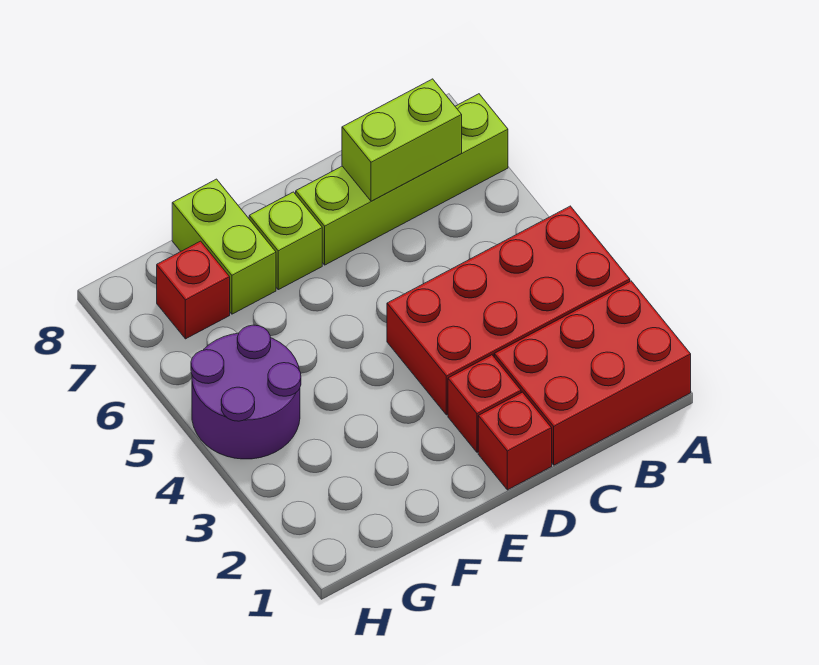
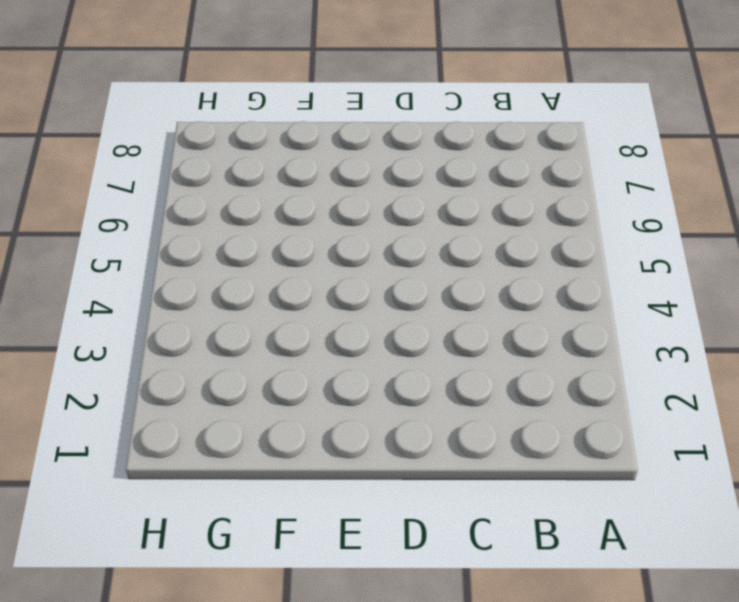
none -> red brick A1:C2 level 1
none -> red brick A3:D4 level 1

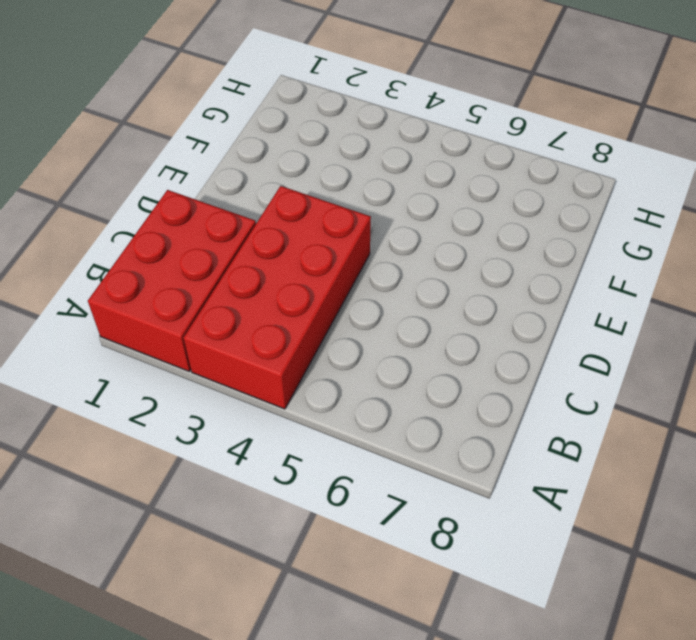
none -> lime brick A7:D7 level 1
none -> red brick D1 level 1

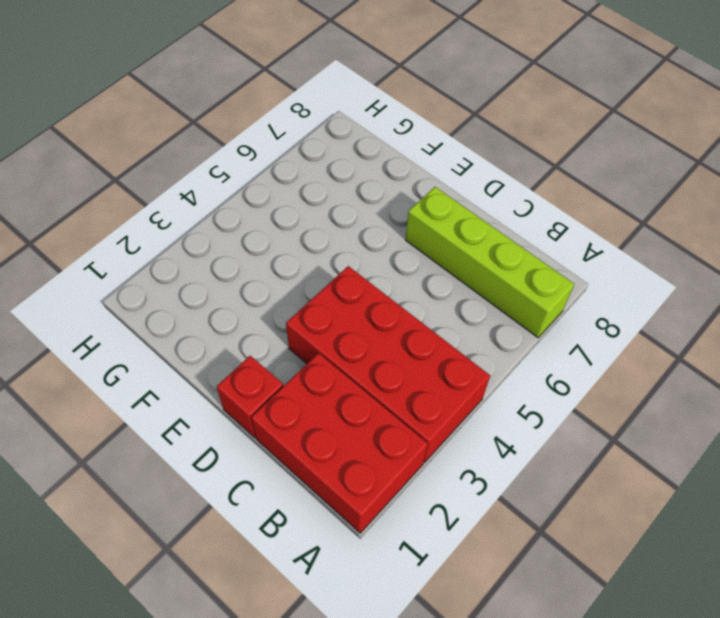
none -> red brick D2 level 1
none -> lime brick E7 level 1

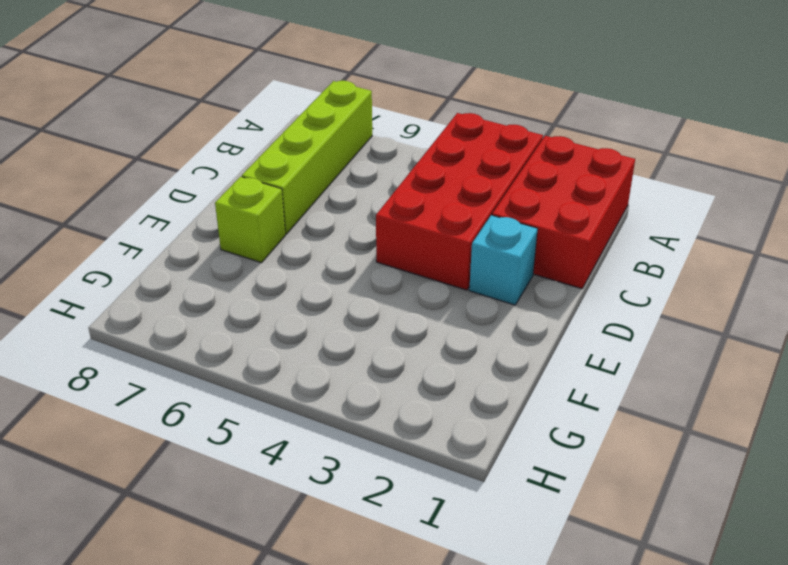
cyan brick D2 level 1 -> red brick D2 level 1
none -> red brick D1 level 1
none -> lime brick F7:F8 level 1

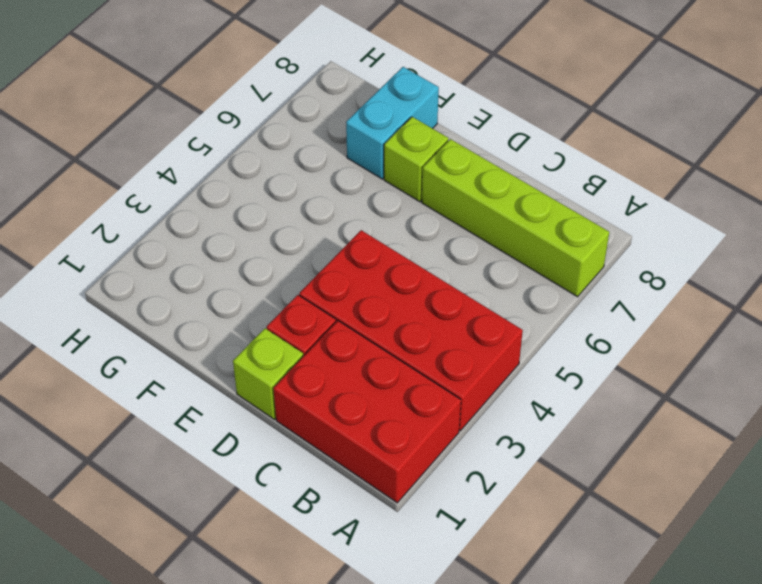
lime brick D1 level 1 -> red brick D1 level 1
cyan brick F7:F8 level 1 -> lime brick F7:F8 level 1
none -> purple round brick G4:H5 level 1
none -> red brick G7 level 1

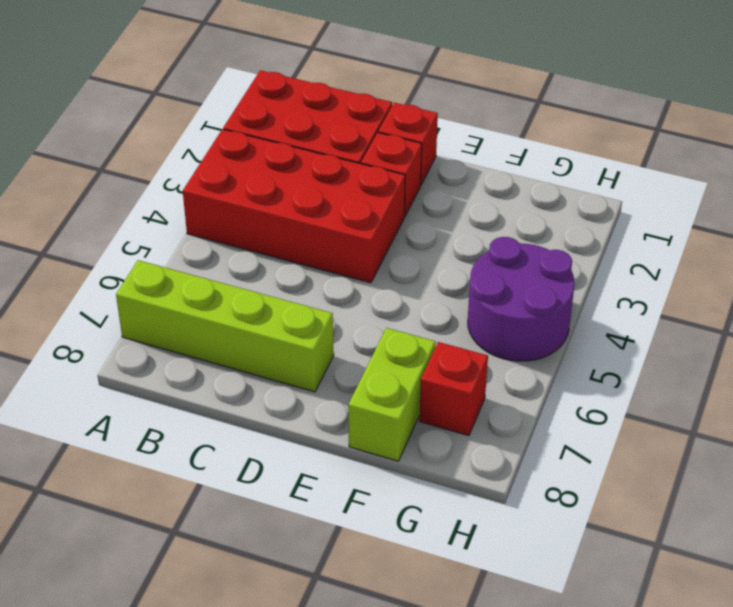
none -> lime brick E7 level 1
none -> lime brick B7:C7 level 2

